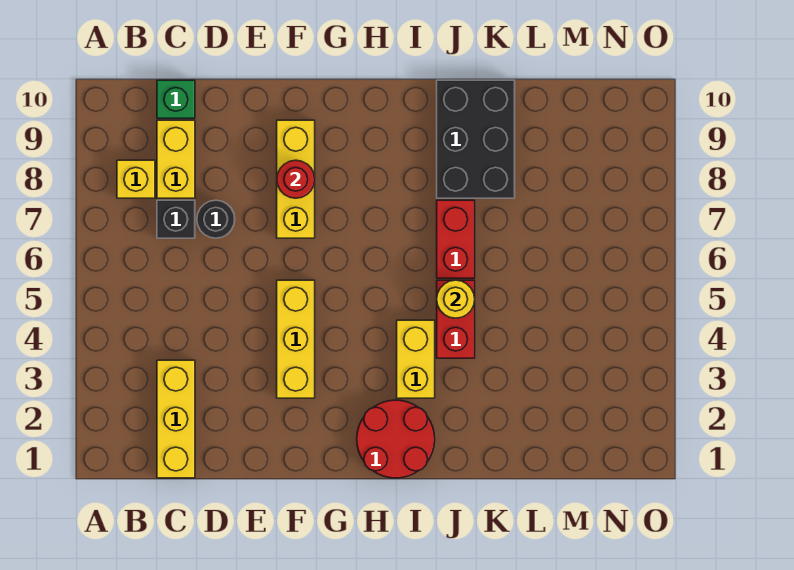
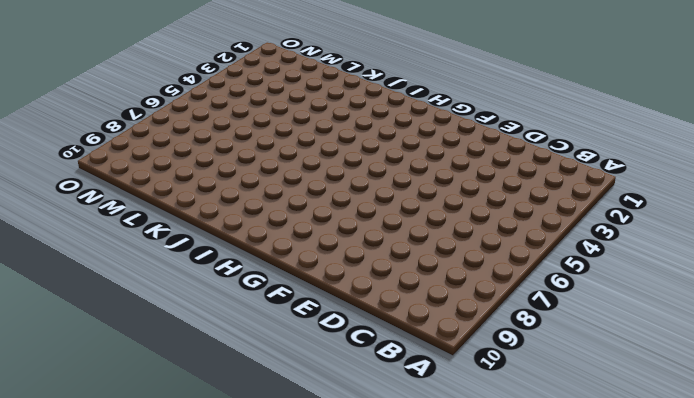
none -> yellow brick B8 level 1
none -> yellow brick C1:C3 level 1
none -> black brick C7 level 1

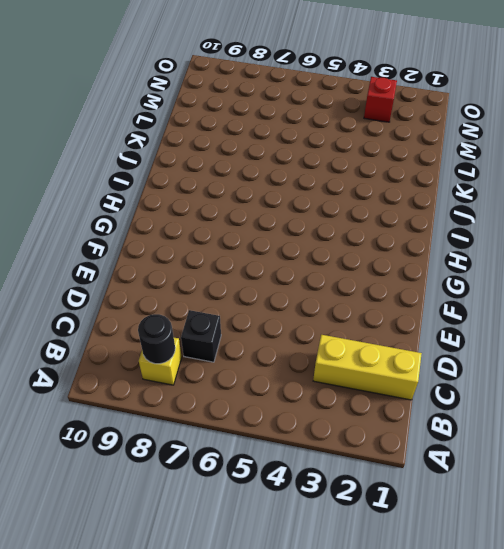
black round brick B8 level 2 -> black round brick D7 level 1
red brick N3 level 1 -> none
none -> yellow brick C8:C9 level 1
none -> green brick C10 level 1
none -> yellow brick F3:F5 level 1

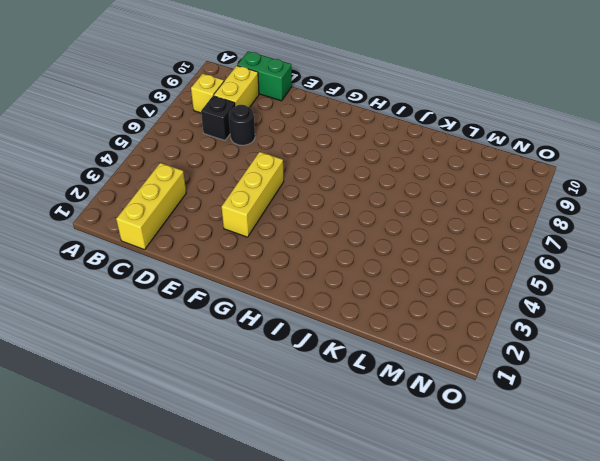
green brick C10:D10 level 1 -> green brick C10 level 1
none -> yellow brick F7:F9 level 1
none -> red round brick H1:I2 level 1
none -> yellow brick I3:I4 level 1

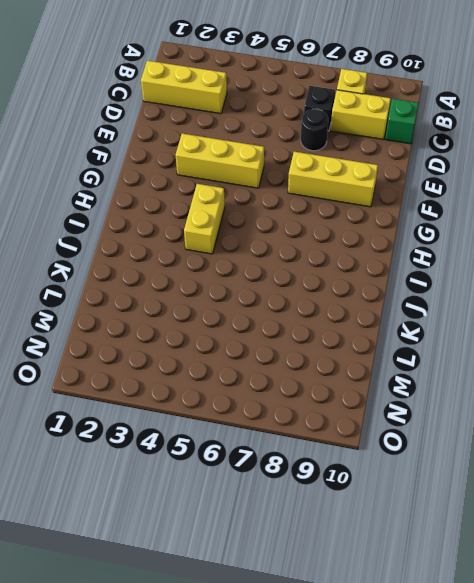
yellow brick H4:I4 level 1 -> yellow brick I3:I4 level 1
none -> red round brick H1:I2 level 1
none -> red brick J4:J5 level 1
none -> red brick J6:J7 level 1

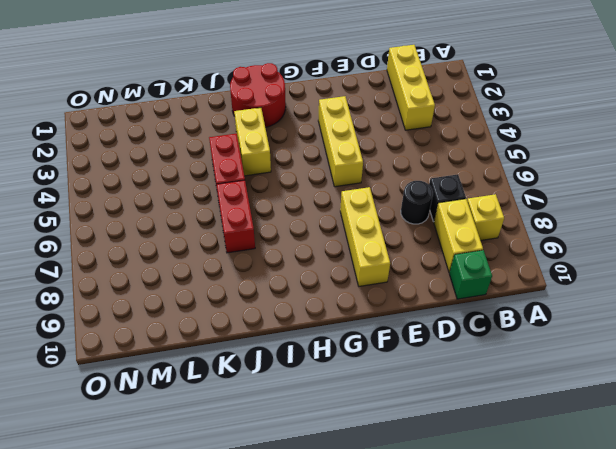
none -> black brick J8:K10 level 1
none -> red round brick F8 level 2
none -> yellow round brick J5 level 2

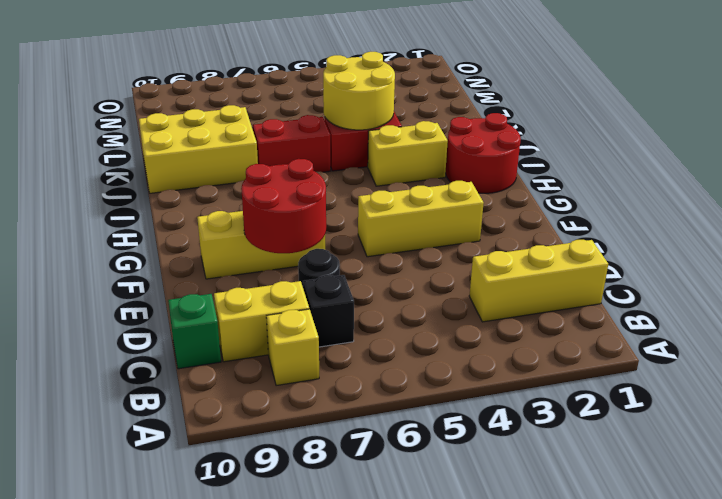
red round brick E7:F8 level 2 -> red round brick F8 level 2
yellow round brick J4:K5 level 2 -> yellow round brick J5 level 2
yellow brick J8:K10 level 1 -> black brick J8:K10 level 1

